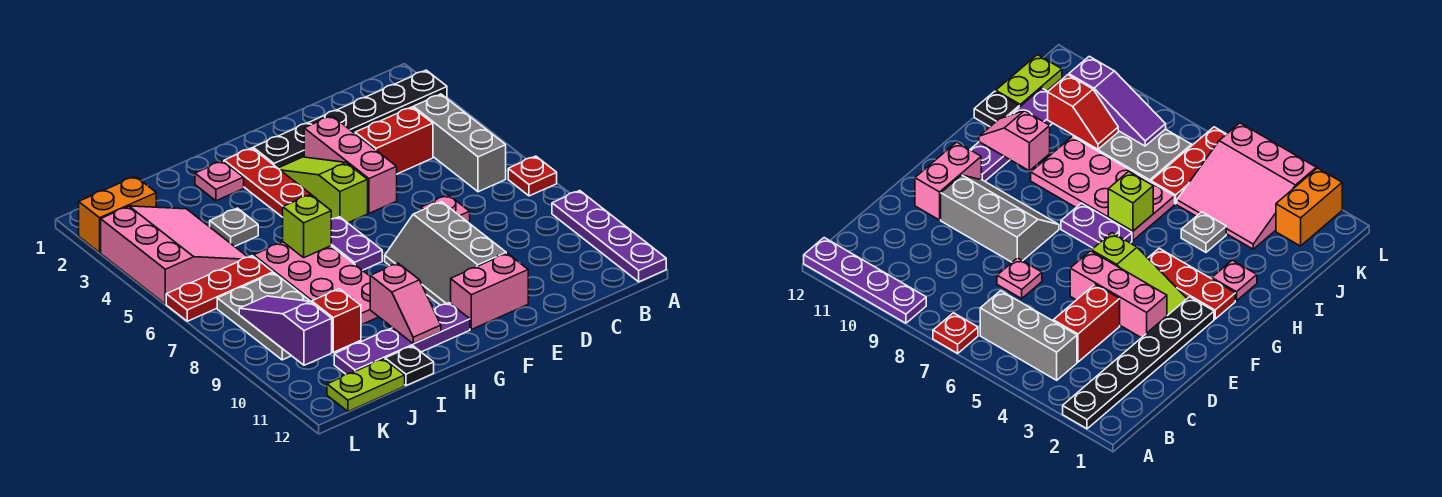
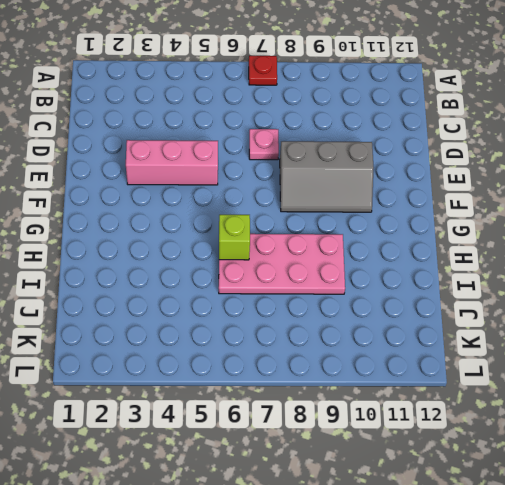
none -> black plate A2:F2 level 1
none -> purple plate A9:A12 level 1
none -> grey brick B4:B6 level 1

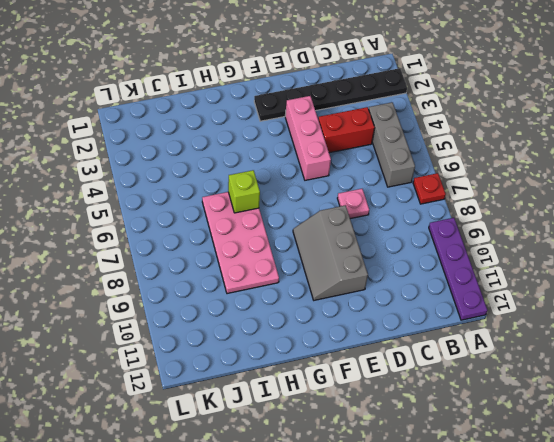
none -> pink brick E11:F11 level 1
none -> lime slope F3:F5 level 1 top 5
none -> red plate G2:G4 level 1

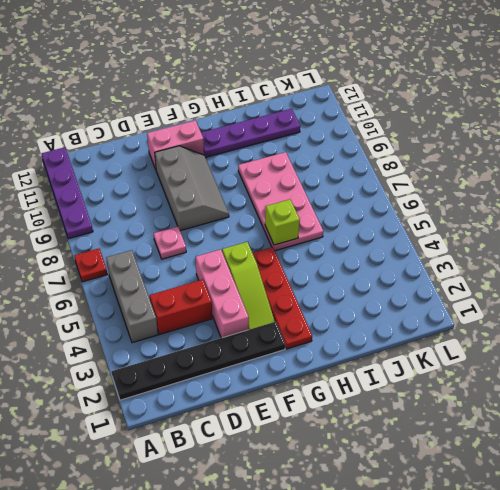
red plate G2:G5 level 1 -> red plate G2:G4 level 1
none -> purple plate G6:G7 level 1
none -> pink plate H2 level 1
none -> grey plate I4 level 1

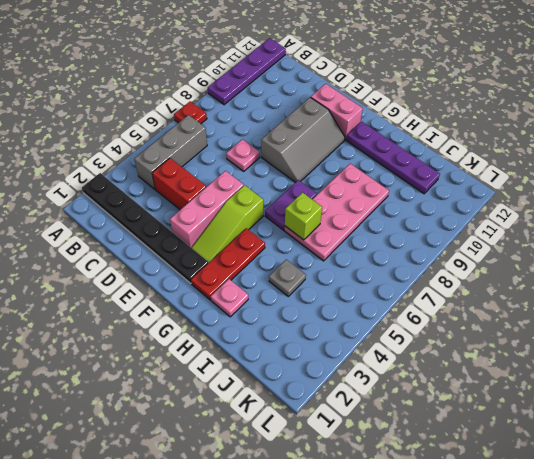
none -> black plate I12 level 1
none -> pink slope J3:L5 level 1 top L
none -> red plate J6:L6 level 1

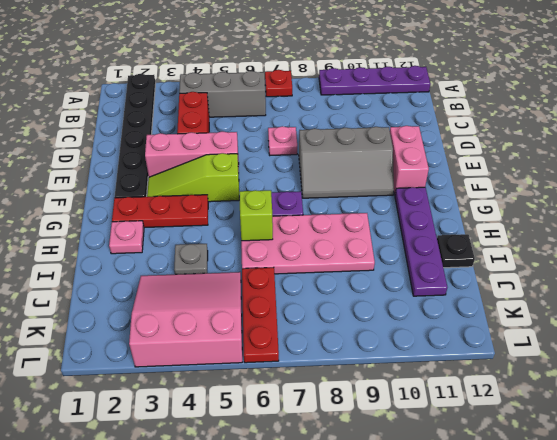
none -> grey plate J7:K9 level 1
none -> lime plate J12:K12 level 1
none -> orange brick K2:L2 level 1

